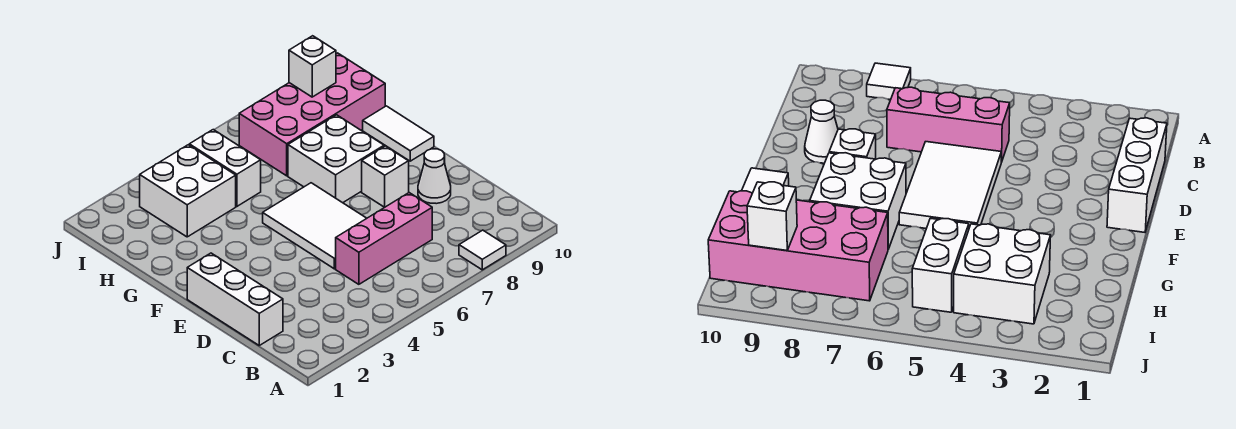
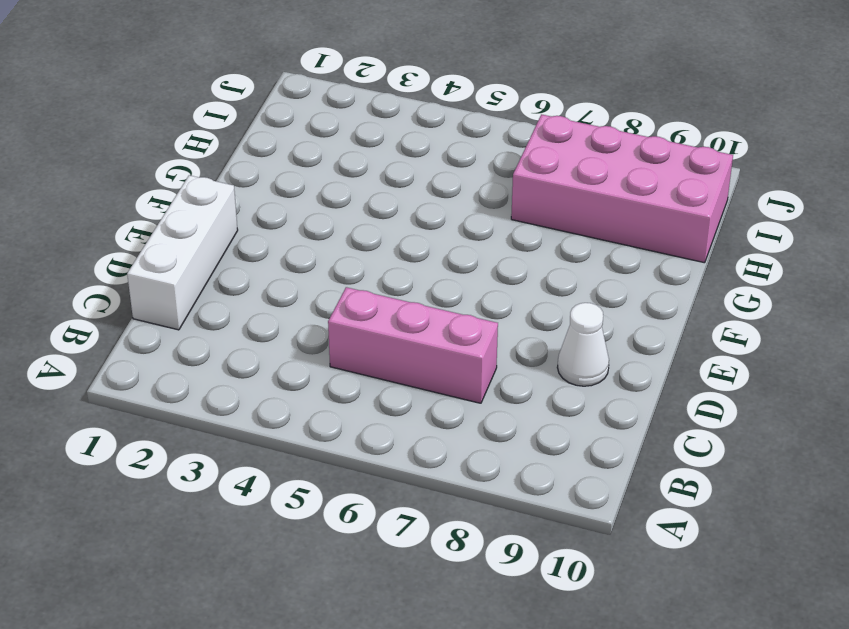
none -> white tile A8 level 1
none -> white tile D5:F6 level 1
none -> white brick E8 level 1

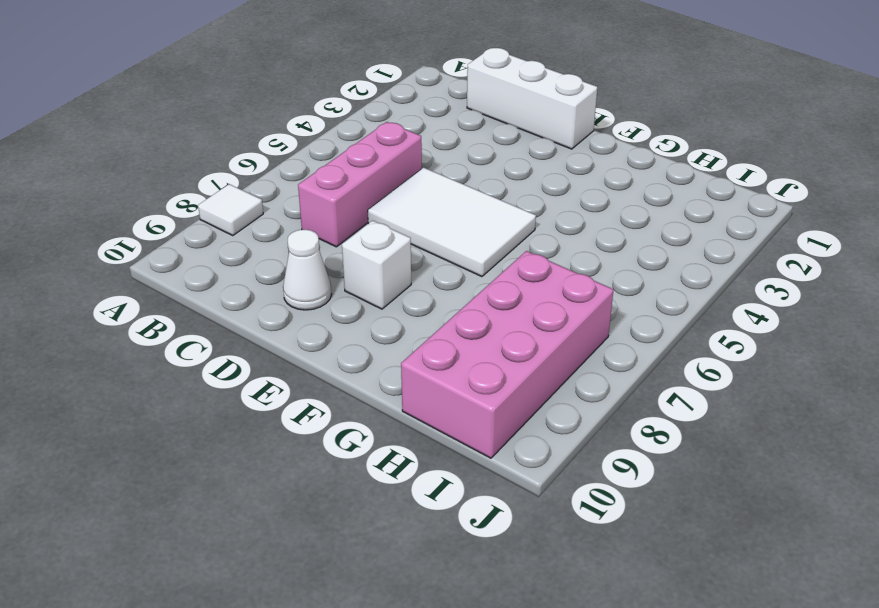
none -> white brick F7:G8 level 1
none -> white tile F10:G10 level 1
none -> white brick H3:I4 level 1

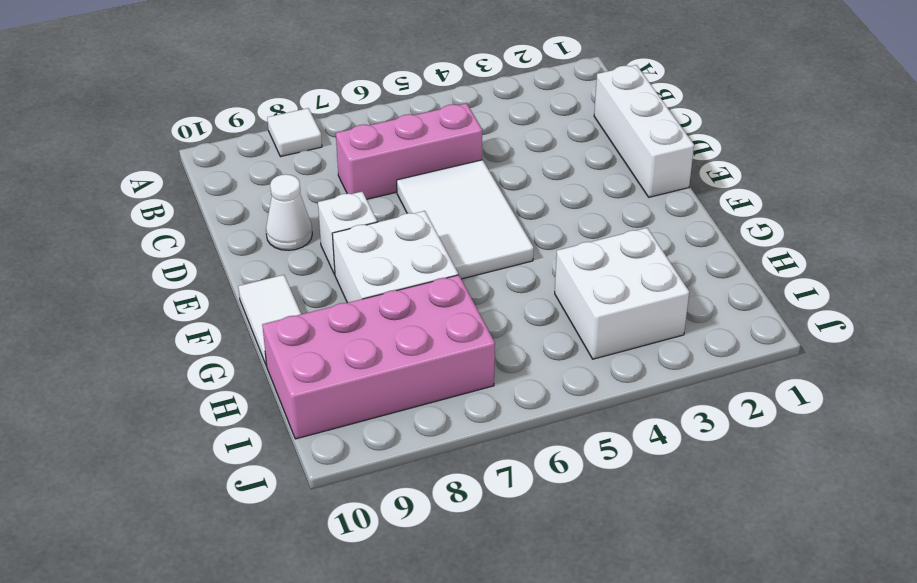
none -> white brick H5:I5 level 1
none -> white brick I9 level 2

